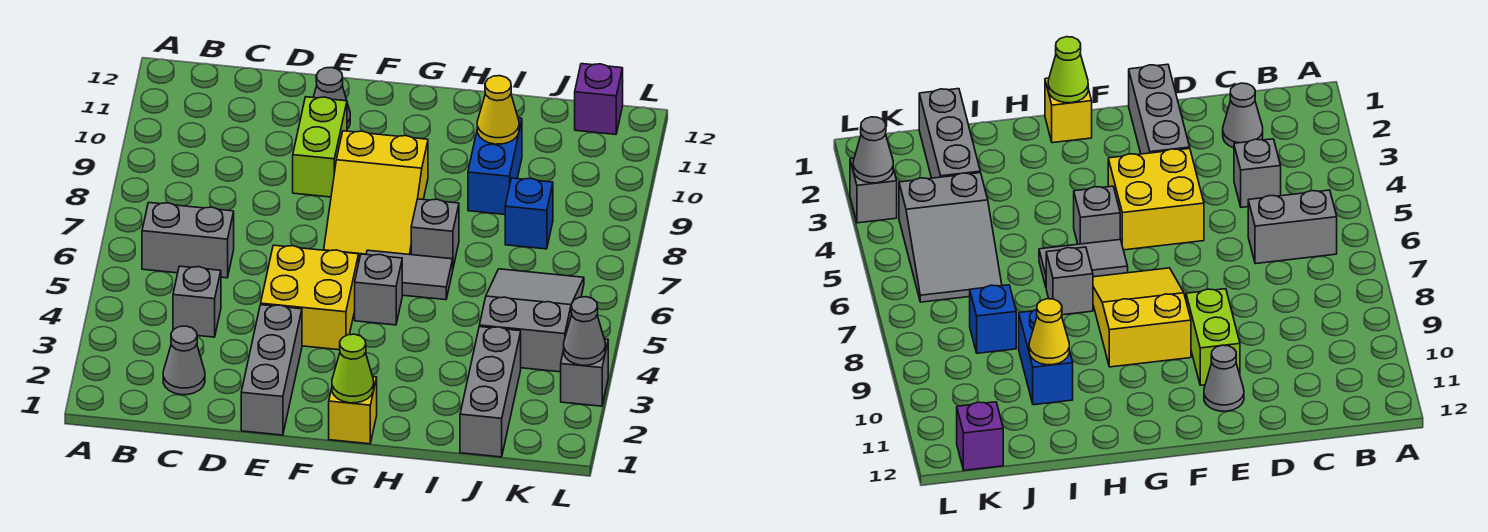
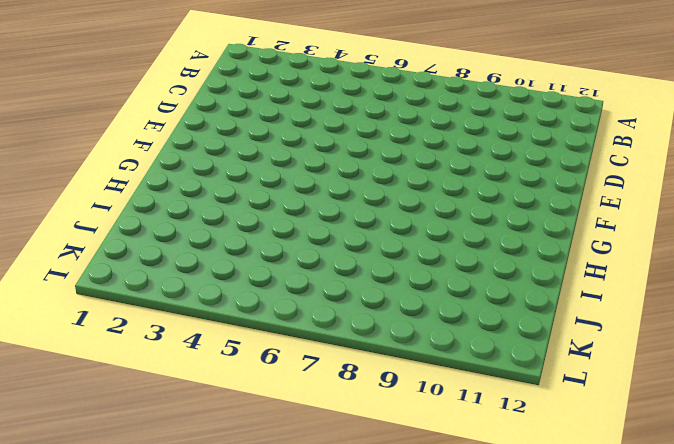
none -> grey brick B6:C6 level 1
none -> grey cone C2 level 1
none -> grey brick C4 level 1

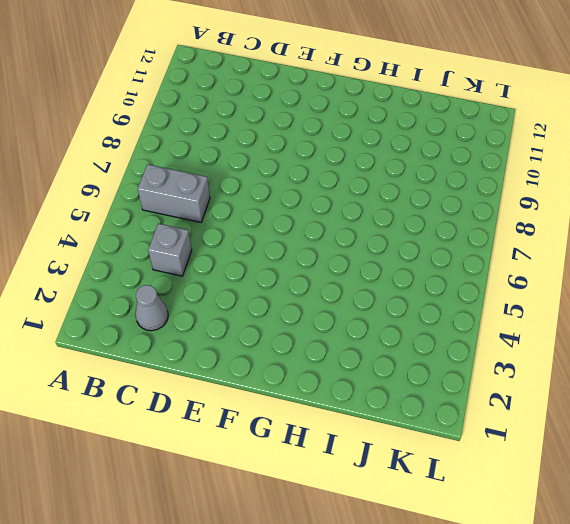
none -> grey brick E1:E3 level 1
none -> yellow brick E4:F5 level 1
none -> lime brick E9:E10 level 1

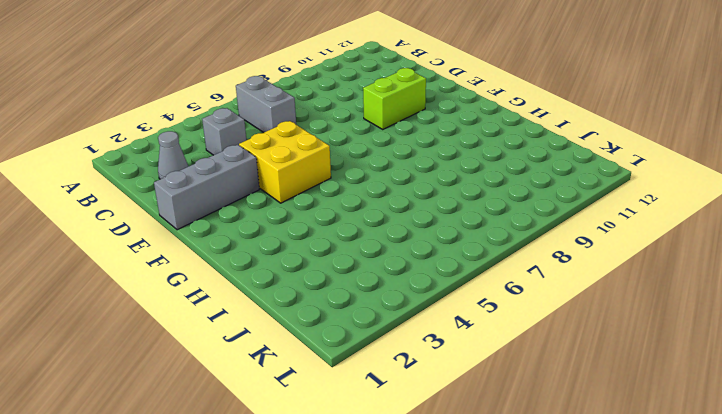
none -> grey cone E11 level 1
none -> yellow slope F7:G9 level 1 top 9
none -> yellow brick G1 level 1

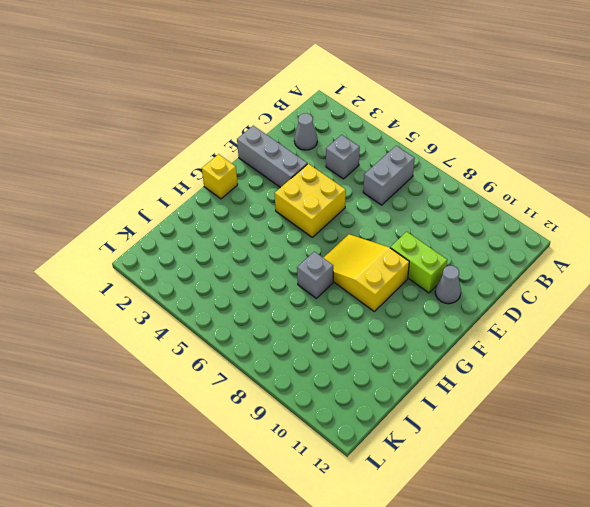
none -> grey brick G5 level 1
none -> grey tile G6:H6 level 1
none -> blue brick I9:I10 level 1

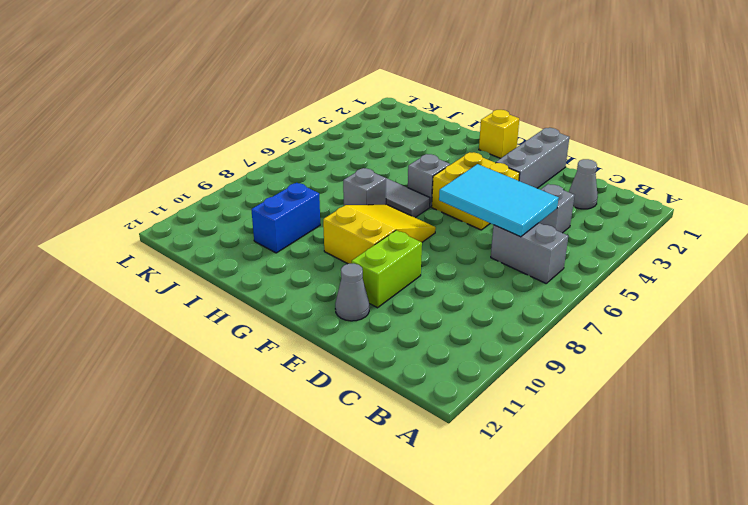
cyan tile C5:E6 level 2 -> none
none -> grey brick J1:J3 level 1
none -> grey slope J4:K6 level 1 top 4
none -> blue brick J8 level 1

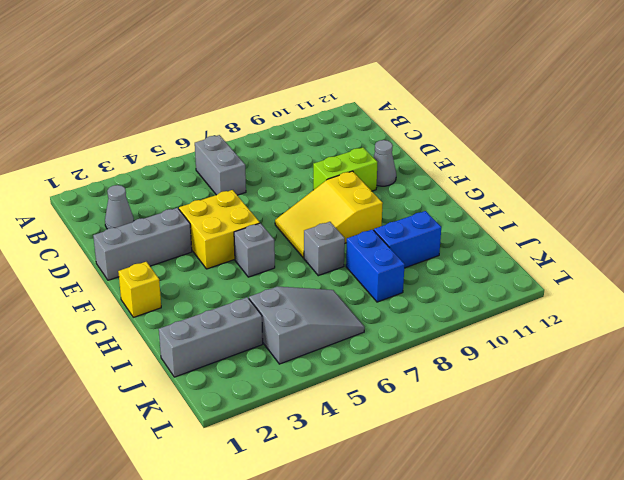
blue brick I8:J8 level 1 -> blue brick J8 level 1
none -> grey brick C4 level 1
none -> grey tile G6:H6 level 1
none -> purple brick K12 level 1

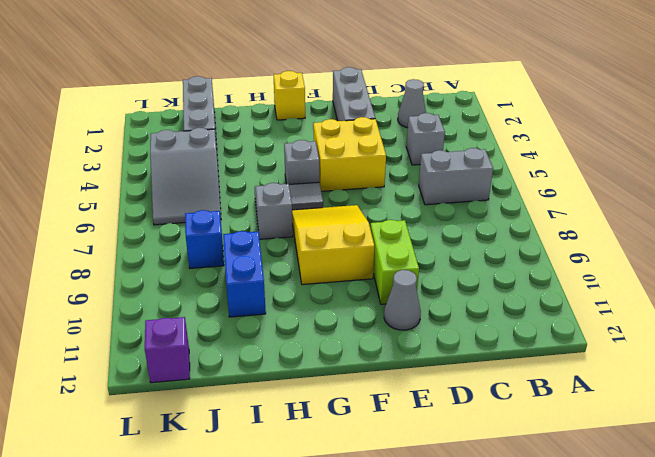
none -> grey brick L3 level 1
none -> lime cone G1 level 2
none -> yellow cone I10 level 2

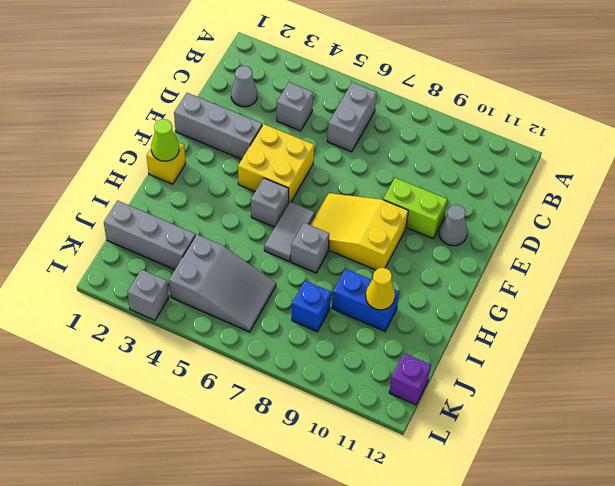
none -> grey cone L3 level 2

